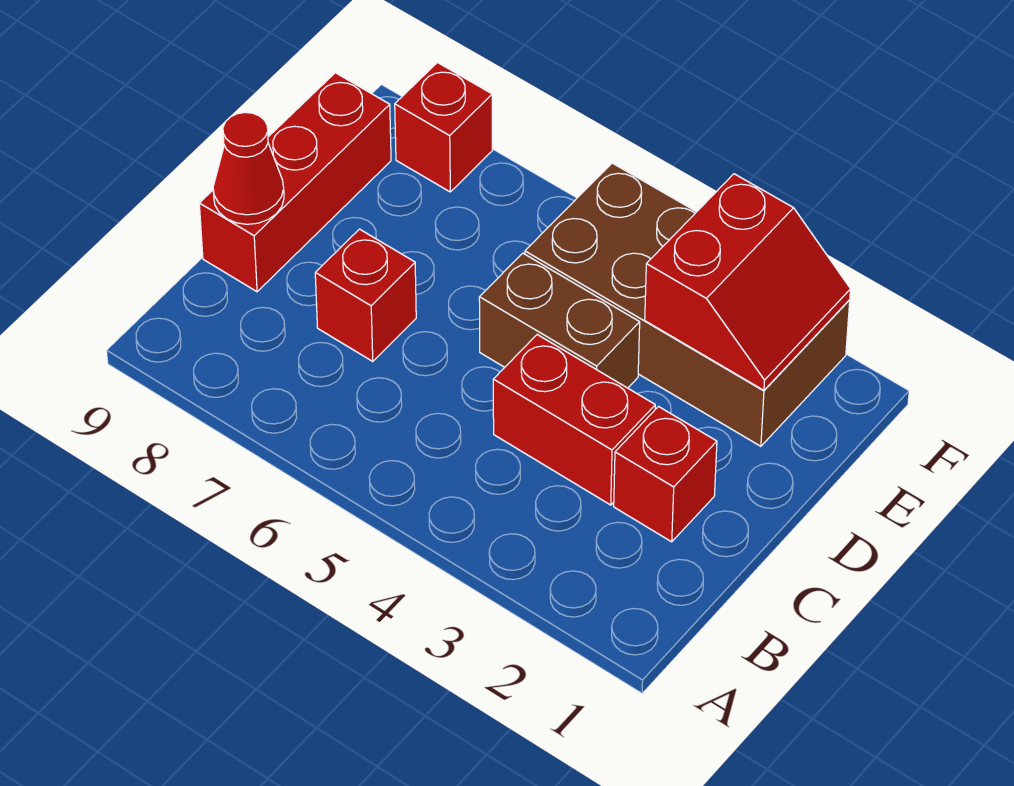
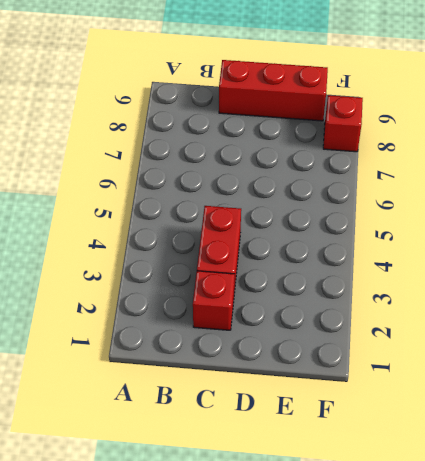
none -> red brick C7 level 1
none -> brown brick D4:D5 level 1

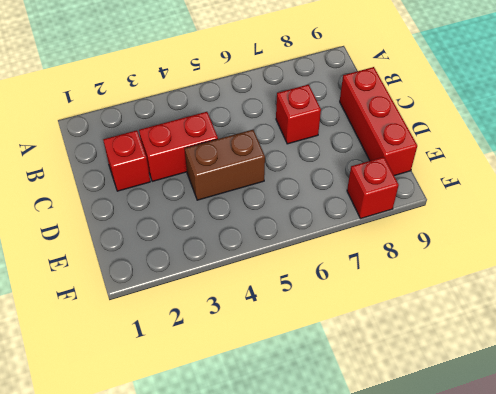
none -> brown brick E2:F5 level 1
none -> red cone C9 level 2

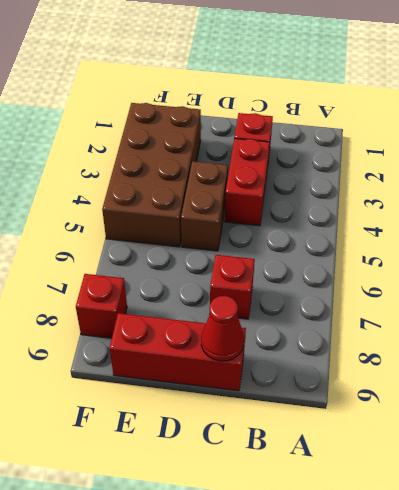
none -> red slope E2:F3 level 2 top 3

